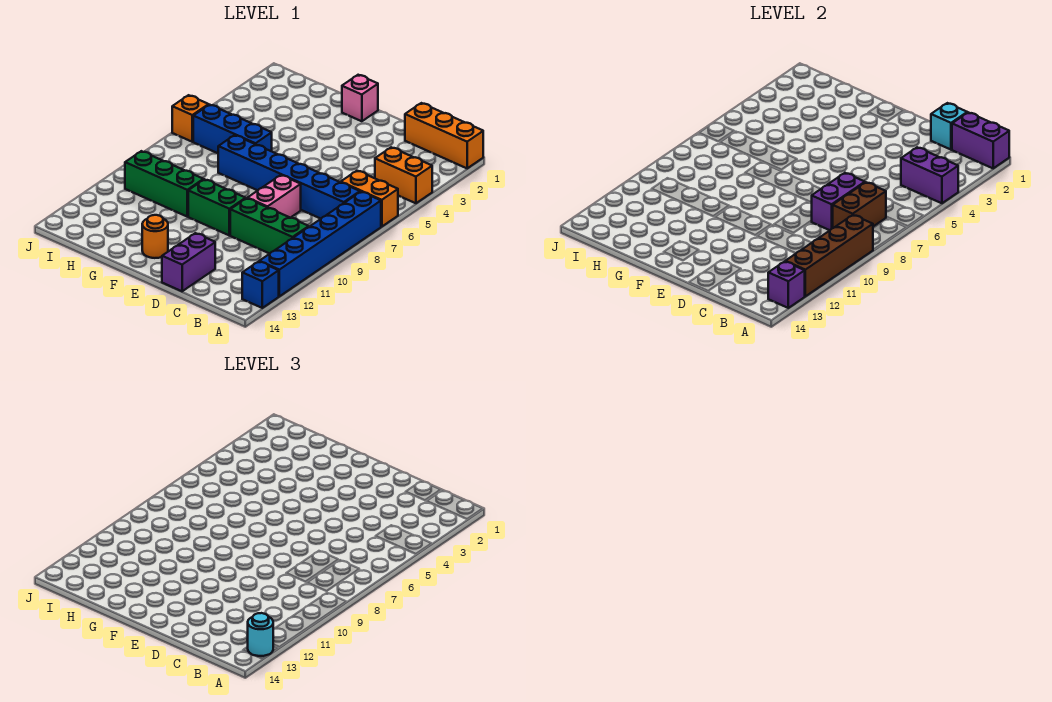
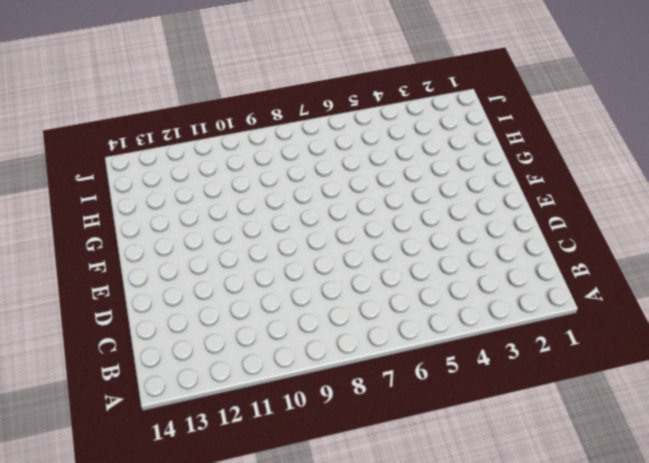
none -> orange brick A1:C1 level 1
none -> orange brick A4:B4 level 1
none -> orange brick A6:B6 level 1

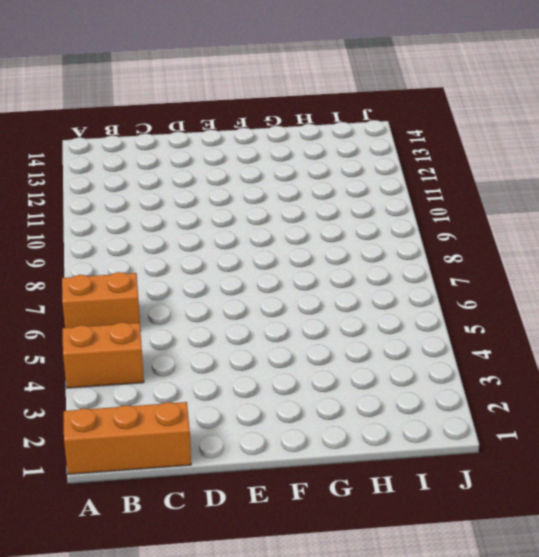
none -> blue brick A7:A12 level 1
none -> blue brick A13 level 1
none -> blue brick B7:G7 level 1

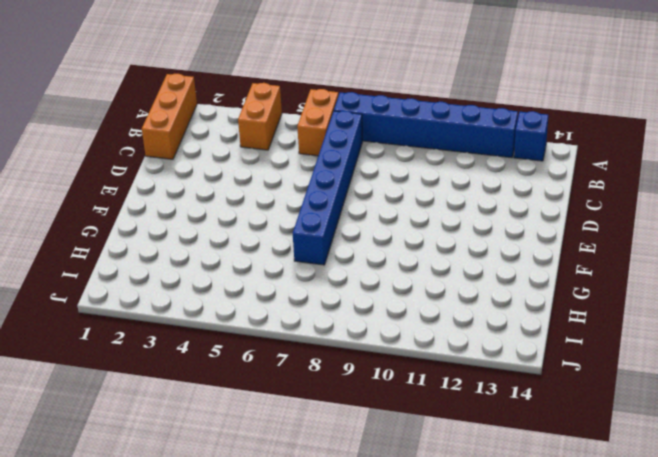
none -> green brick B10:D10 level 1
none -> pink brick D8:D9 level 1
none -> purple brick D13:D14 level 1

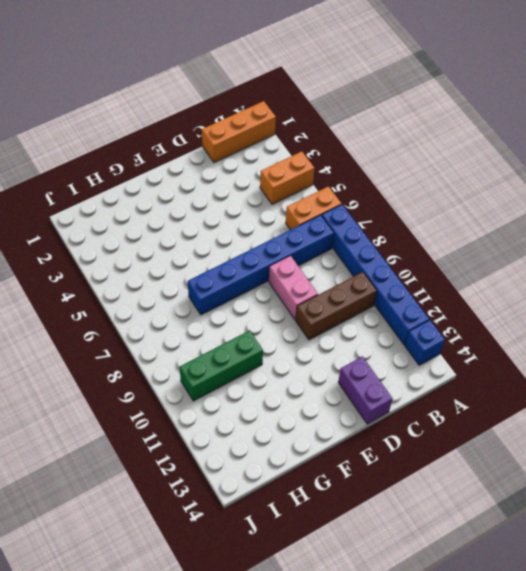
brown brick B10:D10 level 1 -> green brick B10:D10 level 1
none -> green brick E10:F10 level 1
none -> pink brick F1 level 1
none -> orange round brick F13 level 1

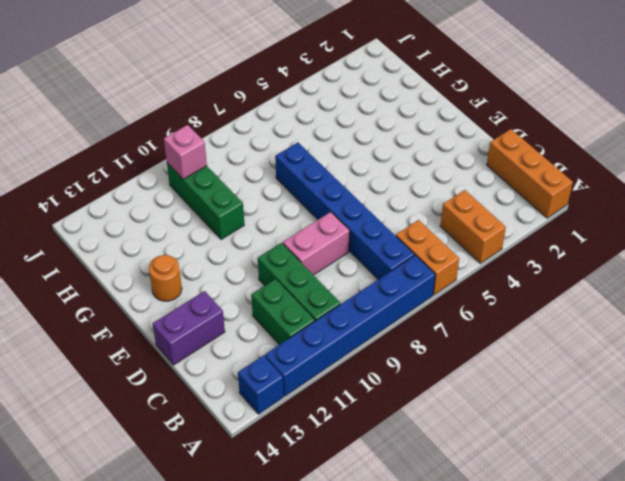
green brick B11:C11 level 1 -> green brick E10:F10 level 1
pink brick I10 level 2 -> pink brick F1 level 1
none -> blue brick G6:I6 level 1
none -> orange brick J6 level 1
none -> purple brick A1:B1 level 2

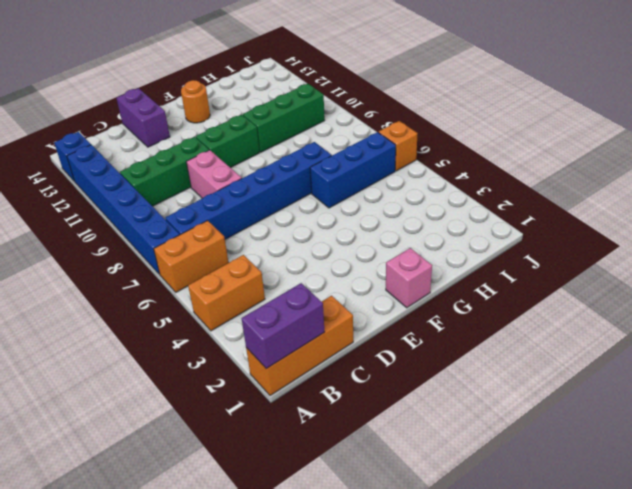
none -> purple brick A4:B4 level 2
none -> brown brick A9:A12 level 2
none -> purple brick A13 level 2

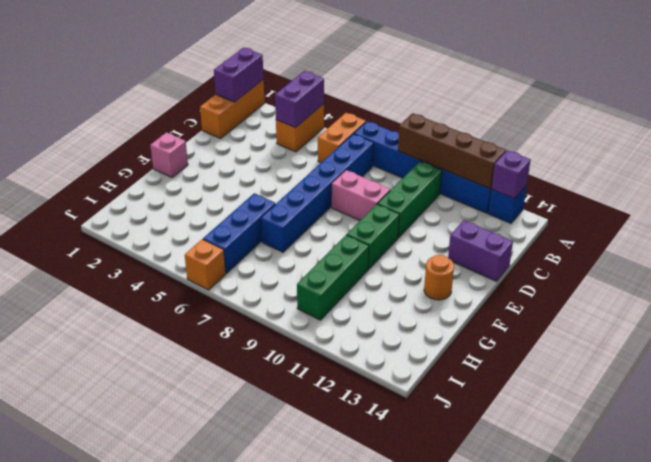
none -> brown brick B7:B8 level 2
none -> cyan brick C1 level 2
none -> purple brick C7:C8 level 2

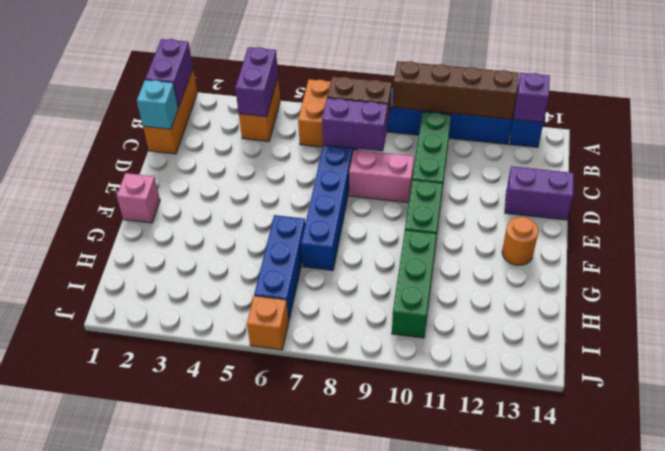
none -> cyan round brick A13 level 3

